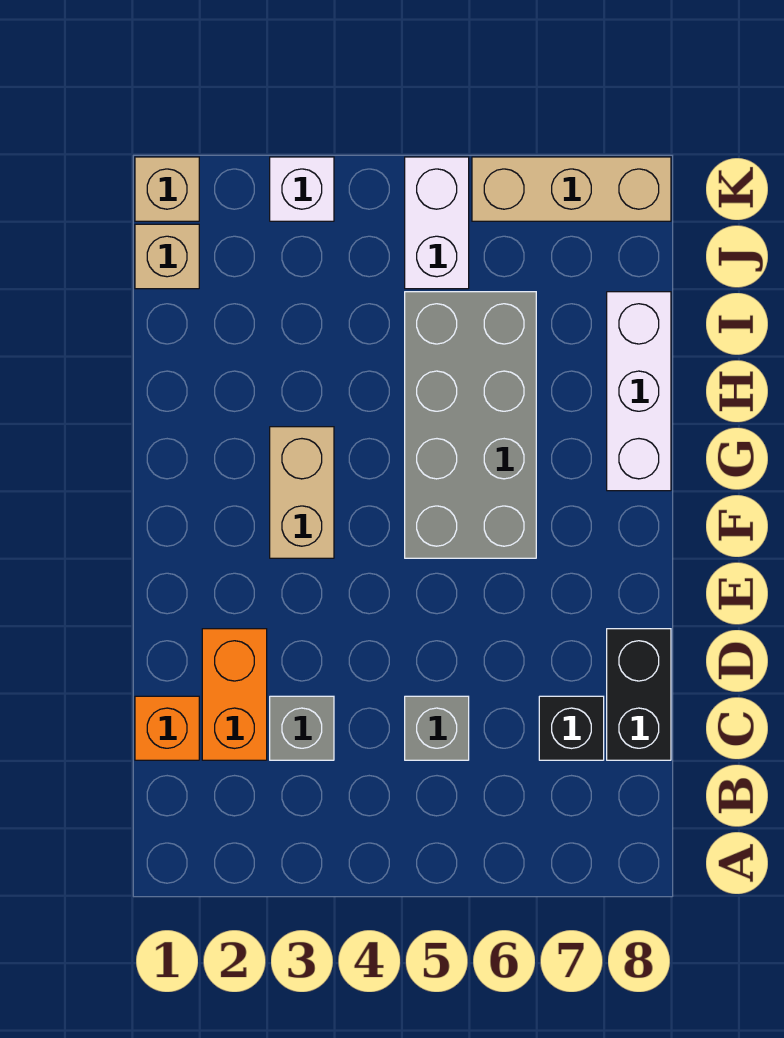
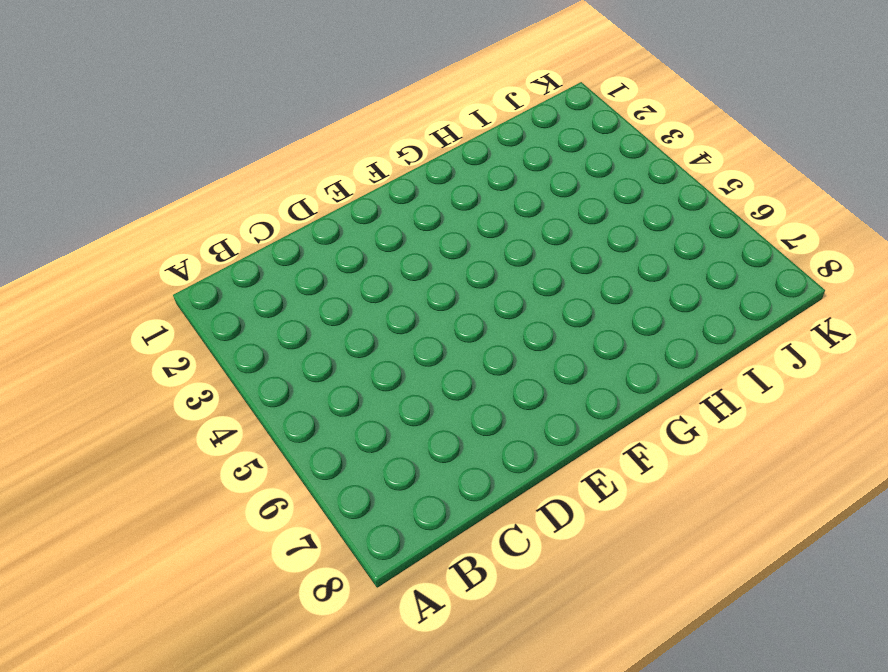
none -> orange brick C1 level 1
none -> orange brick C2:D2 level 1
none -> grey brick C3 level 1

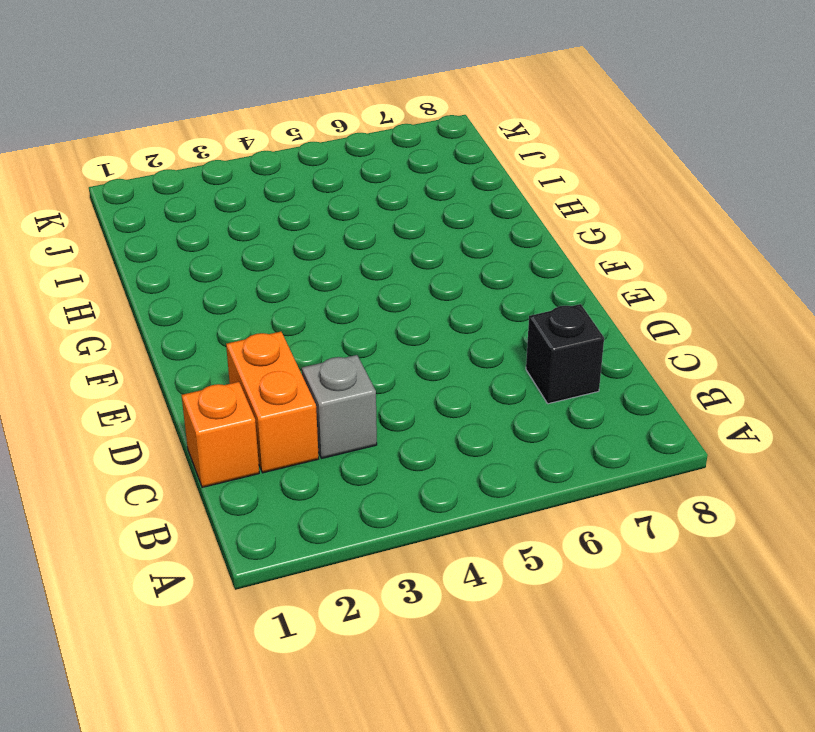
none -> grey brick C5 level 1
none -> black brick C8:D8 level 1
none -> tan brick F3:G3 level 1

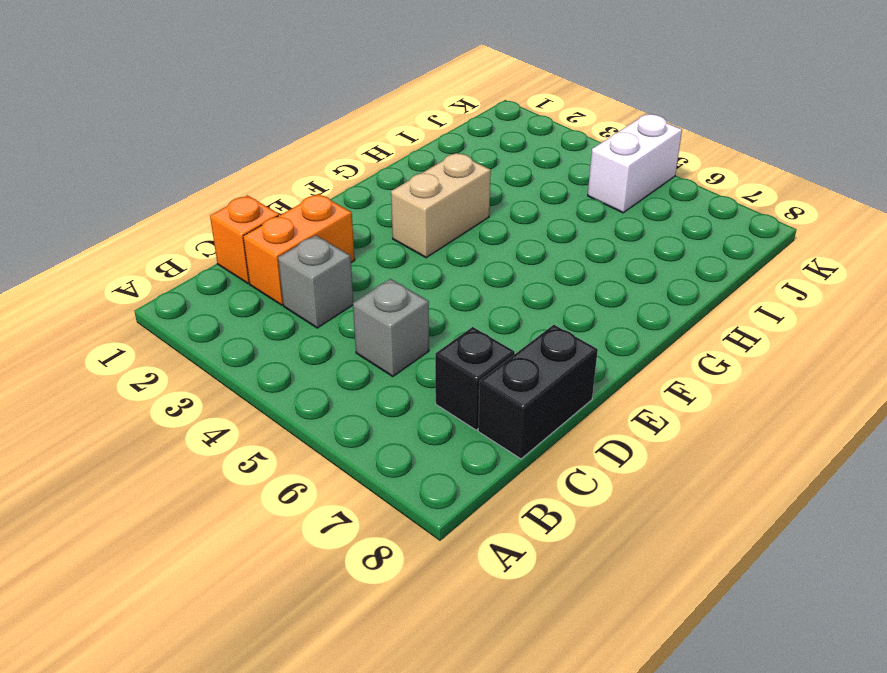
none -> grey brick F5:I6 level 1
none -> white brick G8:I8 level 1
none -> tan brick J1 level 1

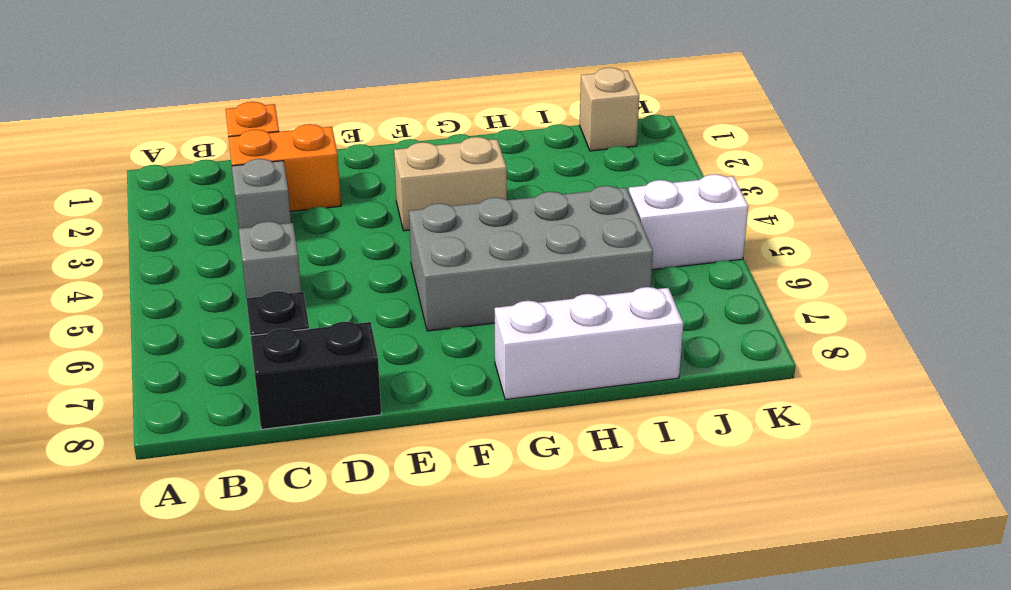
none -> tan brick K1 level 1
none -> white brick K3 level 1
none -> tan brick K6:K8 level 1

